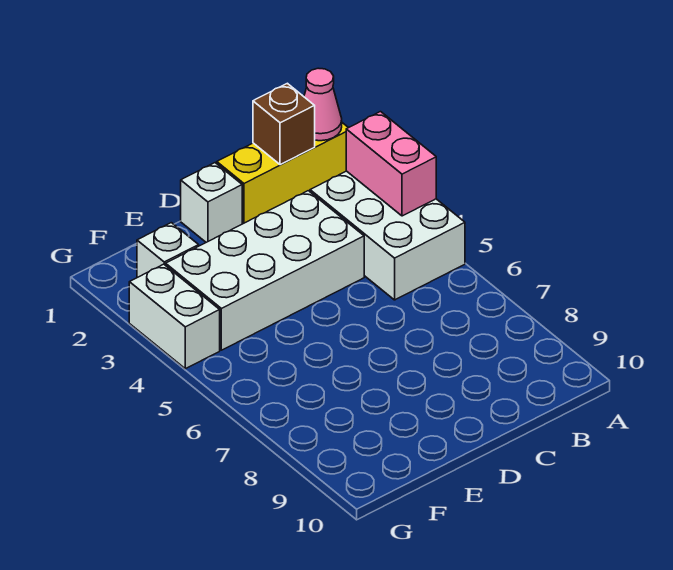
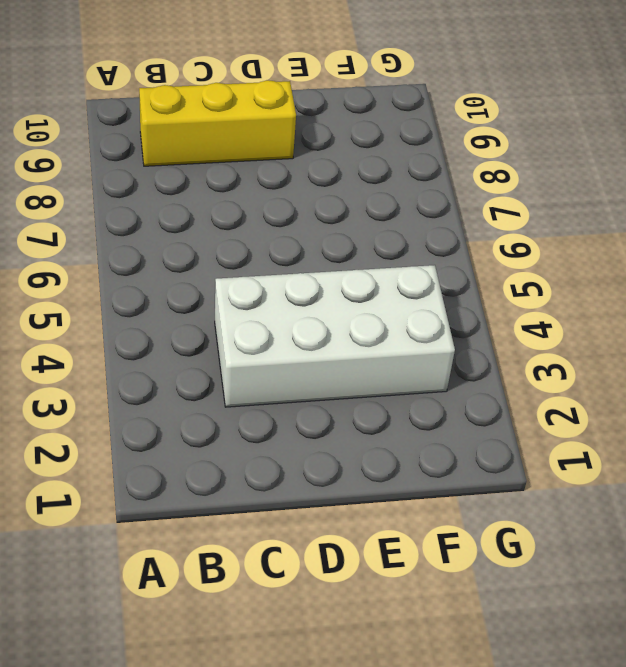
yellow brick B9:D9 level 1 -> yellow brick A1:C1 level 1
none -> white brick A3:B5 level 1
none -> white brick D1 level 1

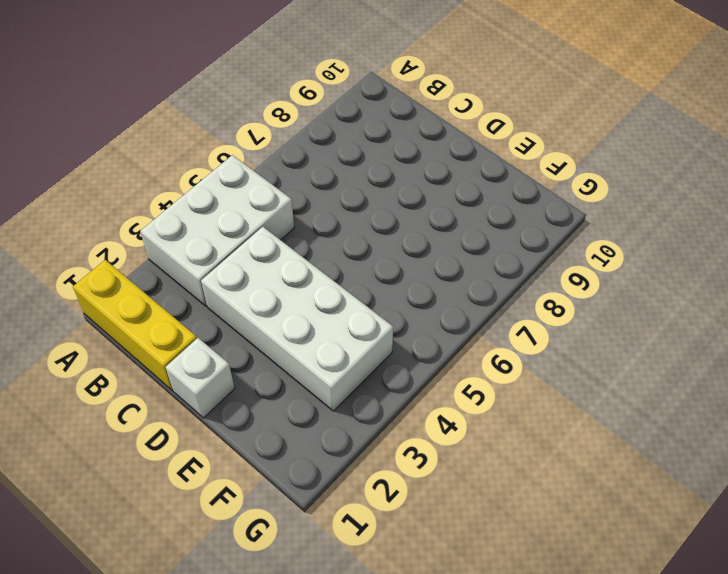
none -> white brick F2 level 1
none -> white brick G3:G4 level 1

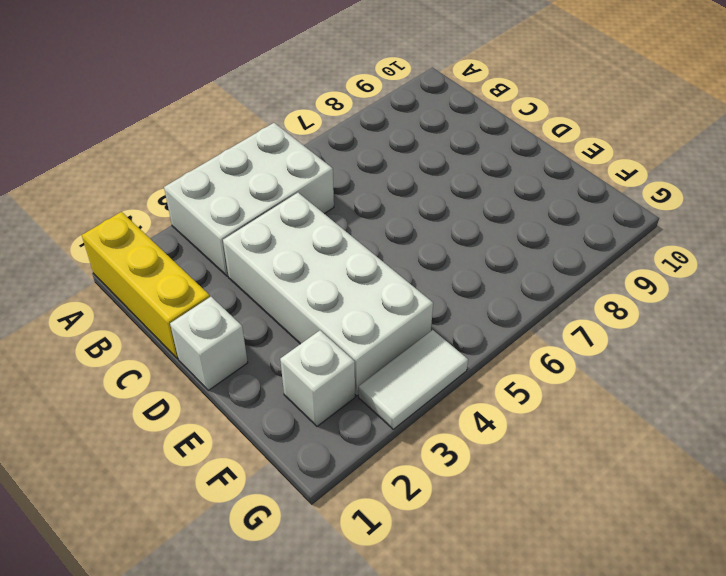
white tile G3:G4 level 1 -> white brick G3:G4 level 1
none -> pink cone A1 level 2
none -> pink brick A3:A4 level 2

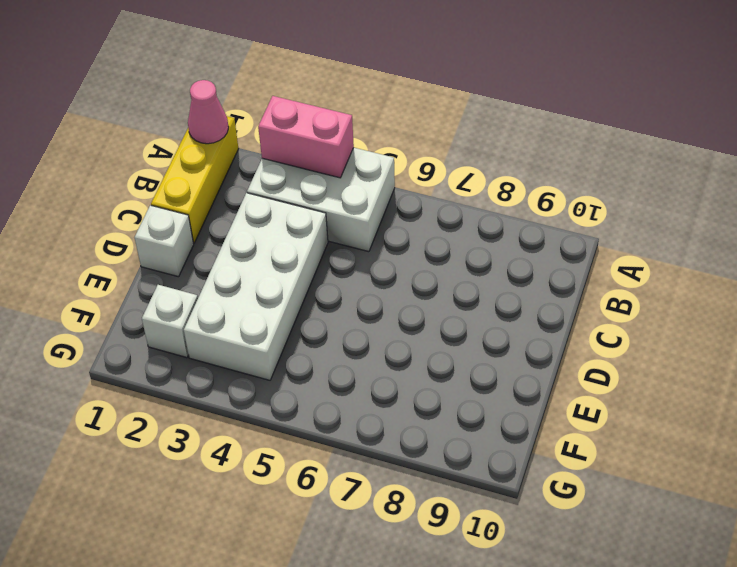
none -> white brick G3:G4 level 1
none -> brown brick B1 level 2

